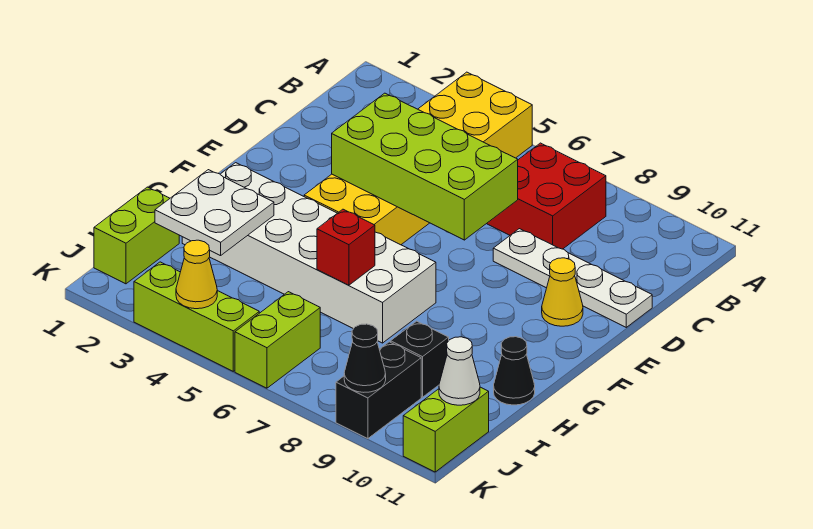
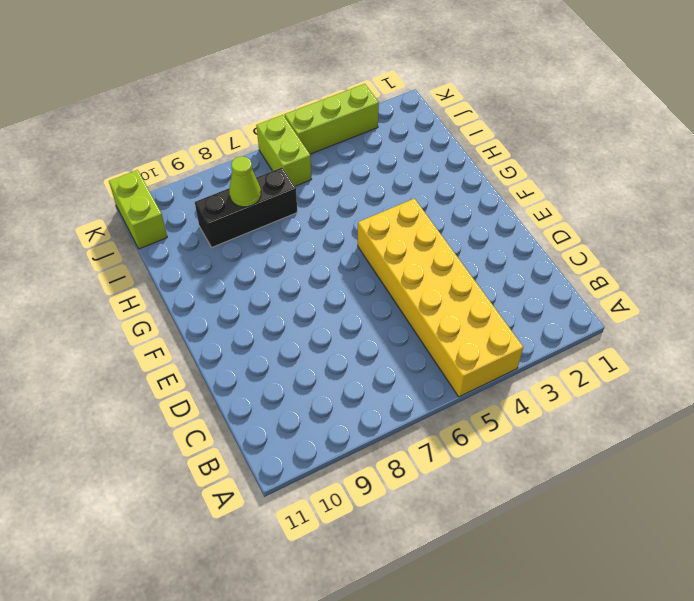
black brick I7:I9 level 1 -> black brick I9 level 1
lime cone I8 level 2 -> none
none -> red brick B7:C8 level 1
none -> white plate D8:D11 level 1
none -> yellow cone E10 level 1

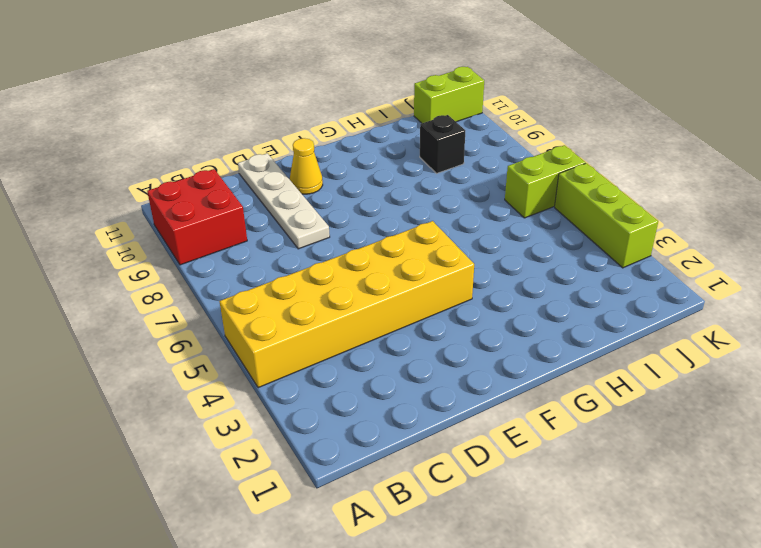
red brick A9:B10 level 1 -> red brick B7:C8 level 1
none -> white brick G2:H7 level 1
none -> black cone H11 level 1
none -> lime brick I1:J1 level 1

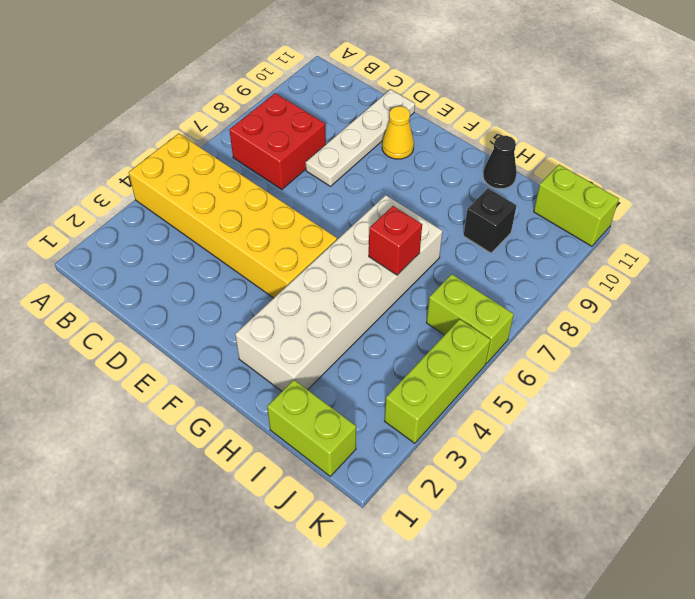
none -> black brick J9:K9 level 1
none -> lime brick D4:E7 level 2
none -> white plate H2:I3 level 2

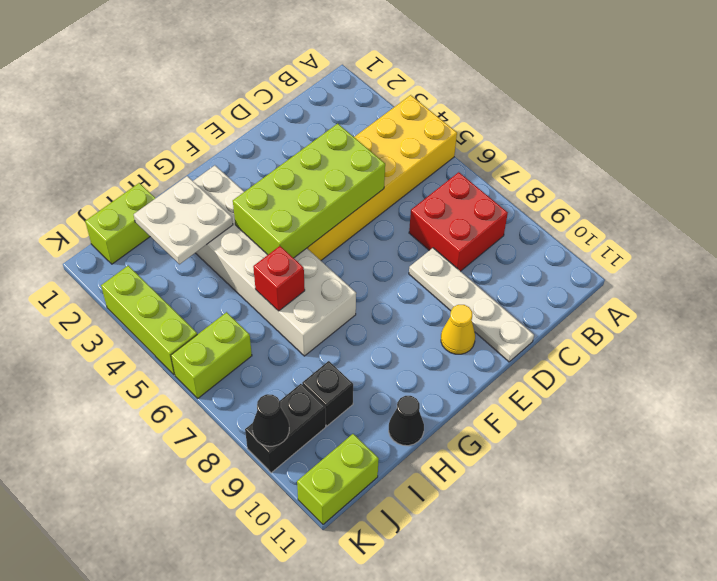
lime brick D4:G5 level 2 -> lime brick D4:E7 level 2
none -> white cone J11 level 2
none -> yellow cone K4 level 2

